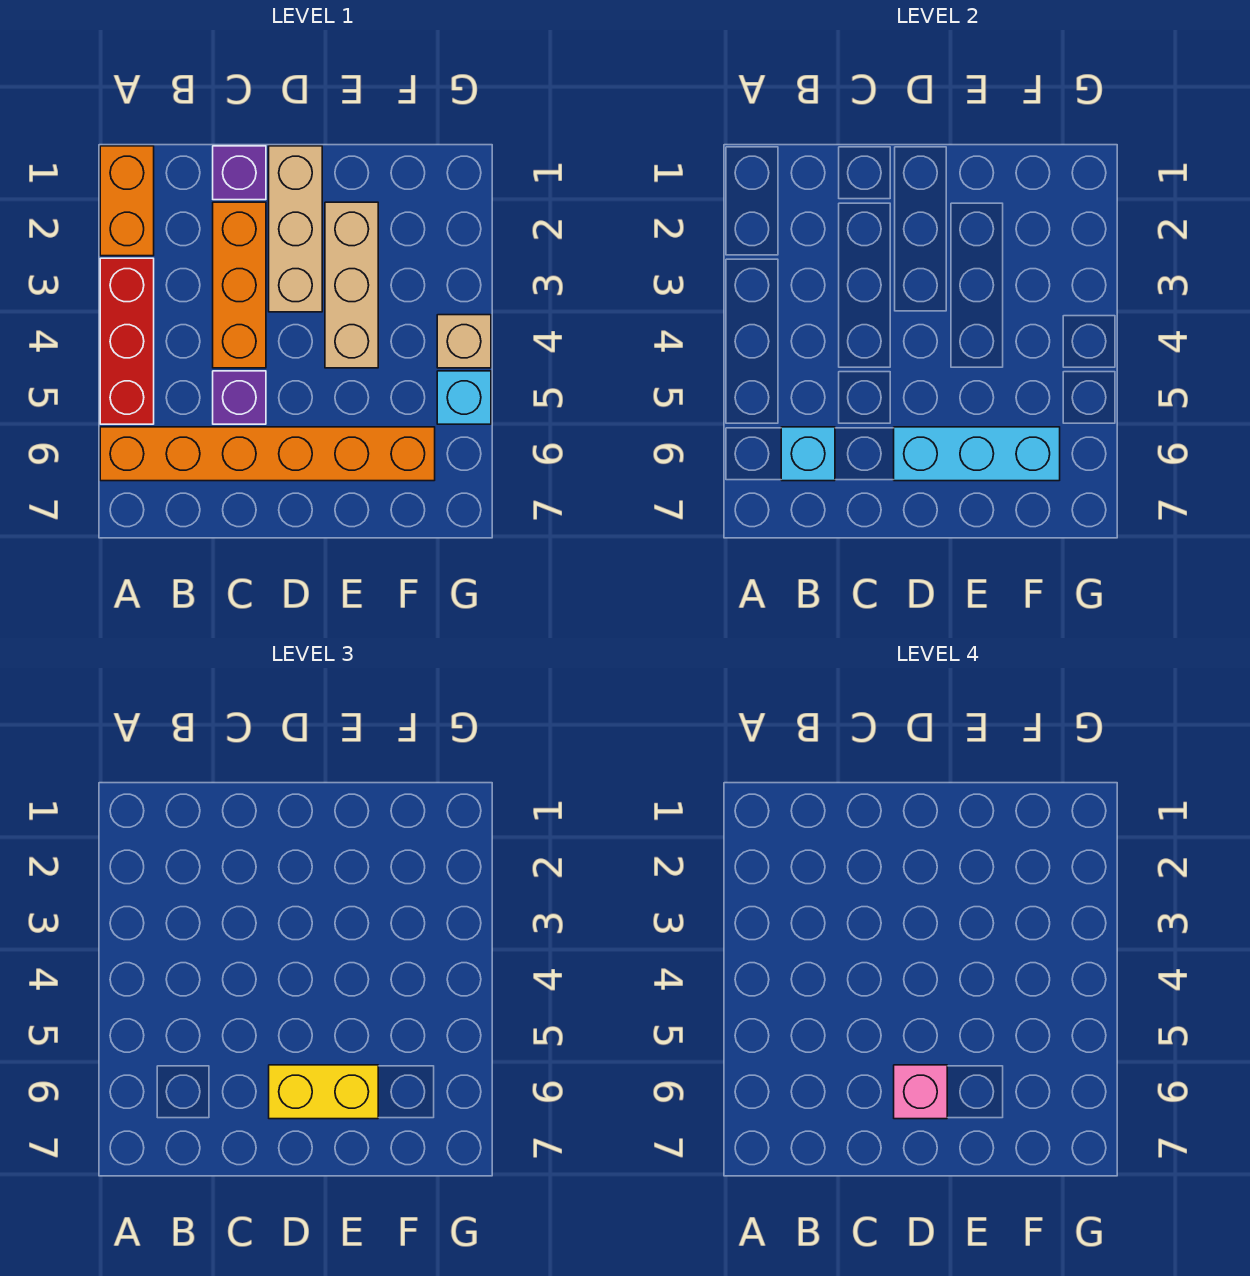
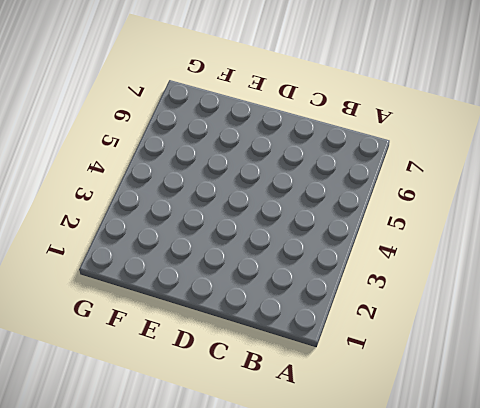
none -> orange brick A1:A2 level 1
none -> red brick A3:A5 level 1
none -> orange brick A6:F6 level 1

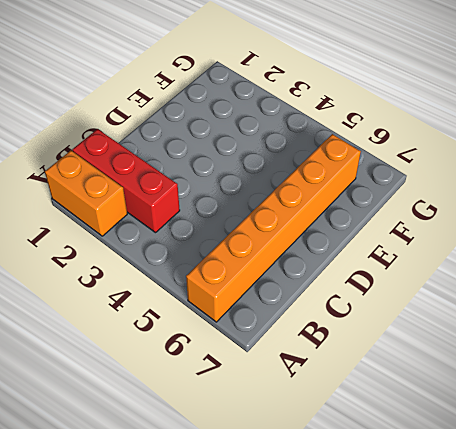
red brick B1:B3 level 1 -> red brick A3:A5 level 1
none -> purple brick C1 level 1
none -> orange brick C2:C4 level 1
none -> purple brick C5 level 1

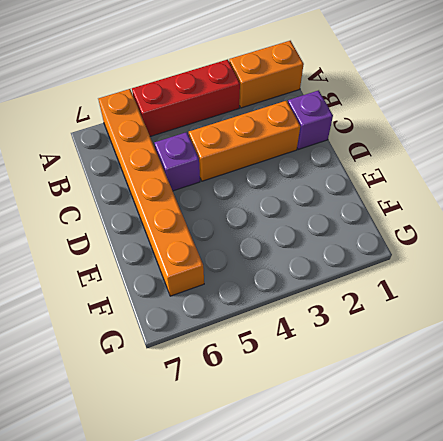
none -> tan brick D1:D3 level 1
none -> tan brick E2:E4 level 1
none -> tan brick G4 level 1

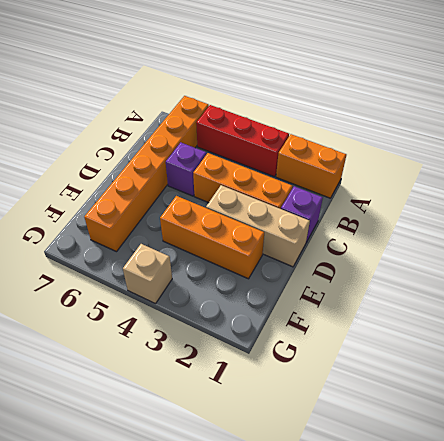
orange brick E2:E4 level 1 -> tan brick E2:E4 level 1
none -> cyan brick G5 level 1
none -> cyan brick B6 level 2
none -> cyan brick D6:F6 level 2

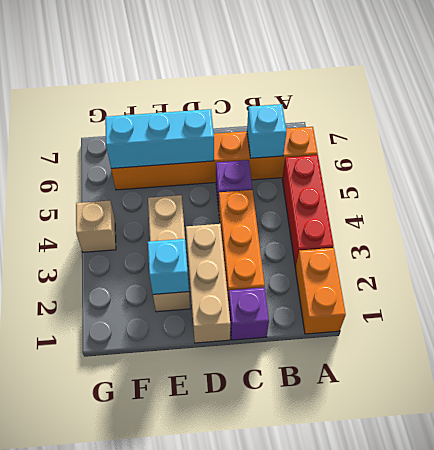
cyan brick E2 level 2 -> cyan brick G5 level 1
none -> yellow brick D6:E6 level 3
none -> pink brick D6 level 4

